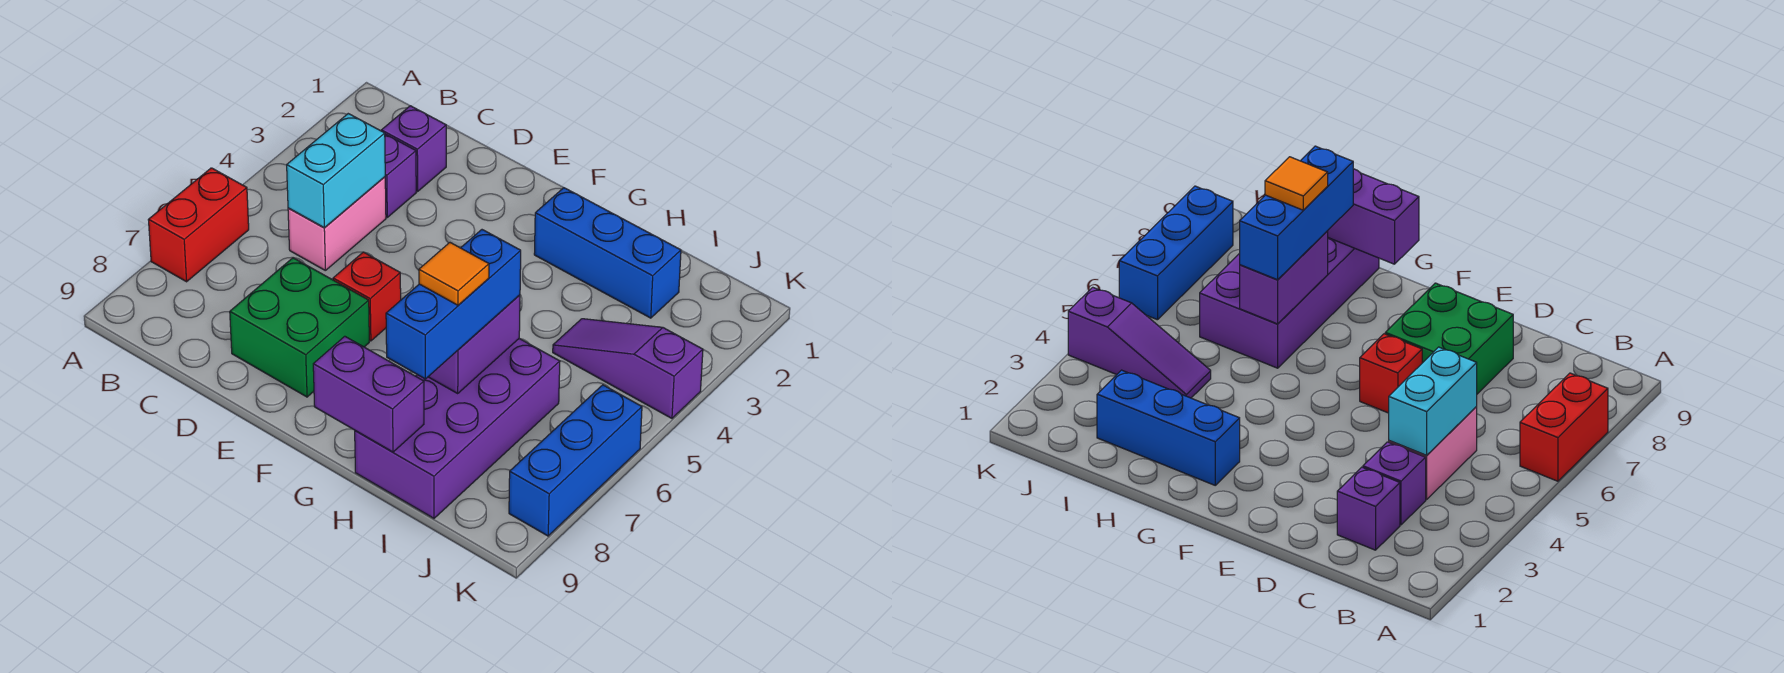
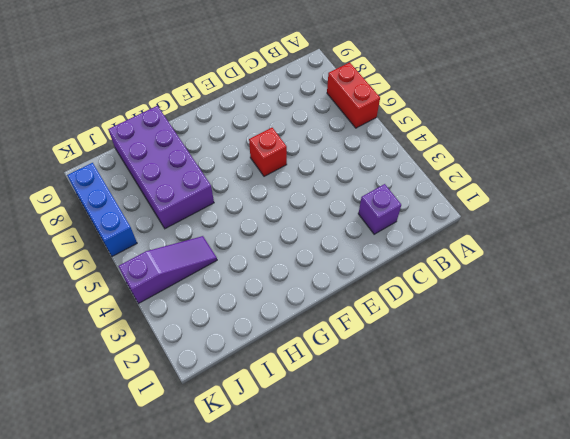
none -> purple brick C3 level 1
none -> pink brick C4:C5 level 1
none -> green brick D7:E8 level 1

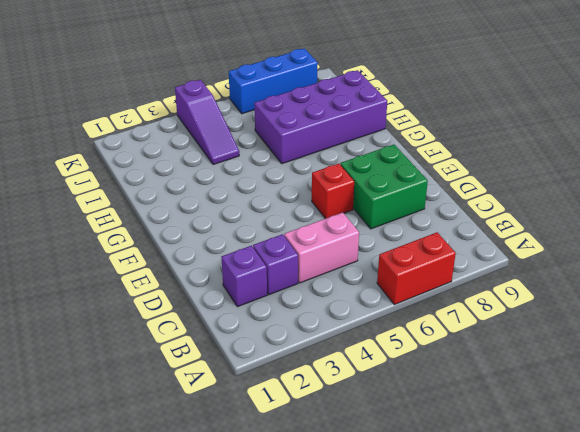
none -> blue brick G2:I2 level 1
none -> cyan brick C4:C5 level 2
none -> purple brick G9:H9 level 2

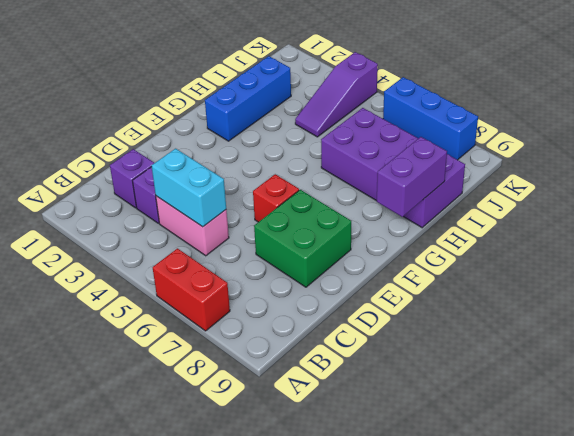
none -> purple brick H6:H7 level 2
none -> blue brick H6:H8 level 3
none -> orange tile H7 level 4

